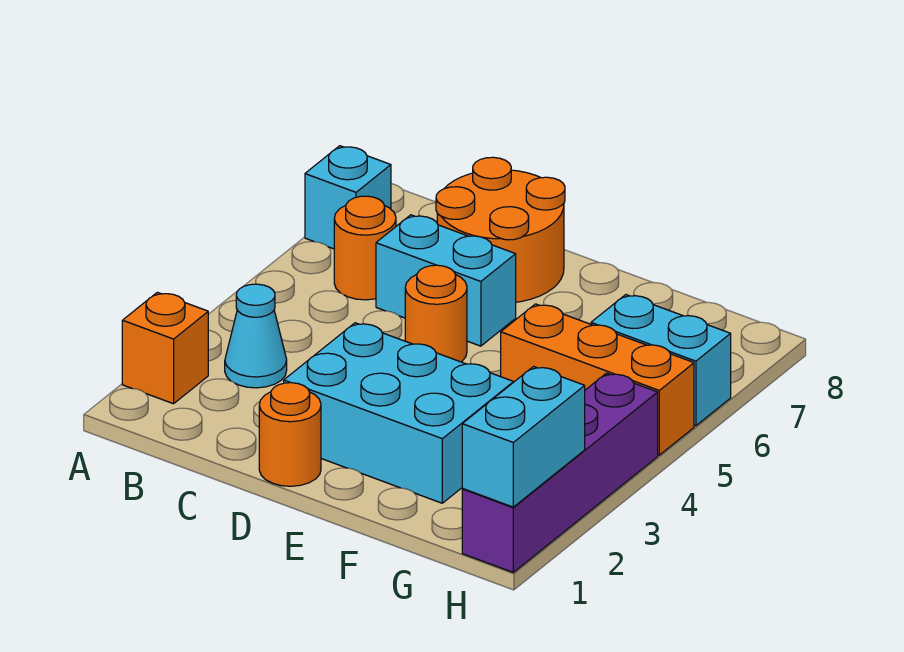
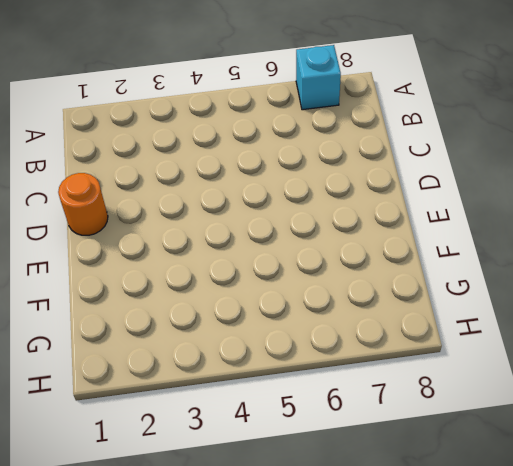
none -> orange brick A2 level 1
none -> cyan cone B3 level 1
none -> orange round brick B6 level 1

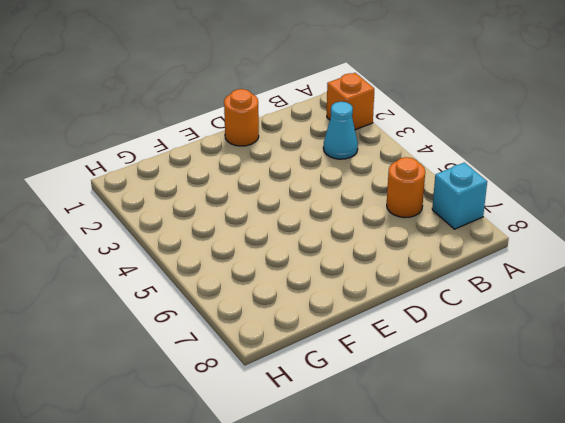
none -> cyan brick C6:D6 level 1
none -> orange round brick C7:D8 level 1
none -> cyan brick D2:F3 level 1

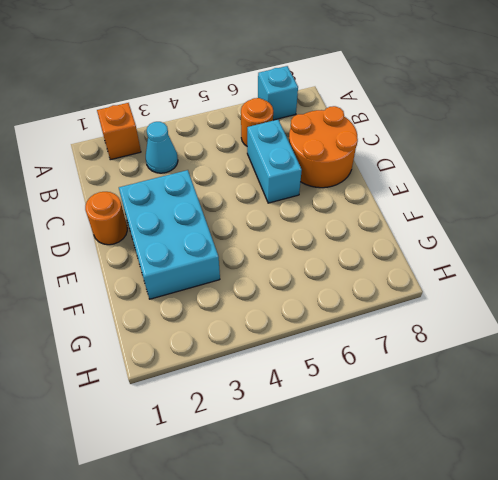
none -> orange round brick D5 level 1
none -> orange brick F5:H5 level 1
none -> cyan brick G6:H6 level 1

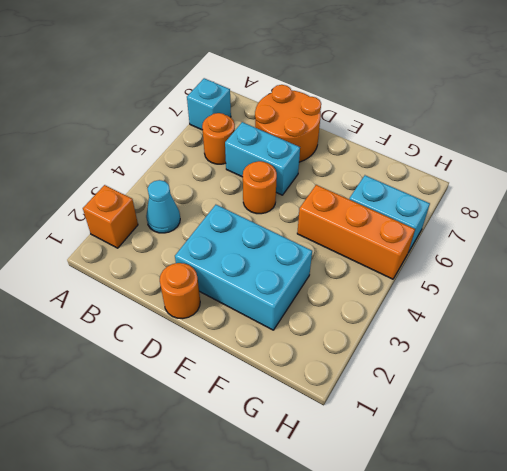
none -> purple brick H1:H4 level 1
none -> cyan brick H1:H2 level 2

